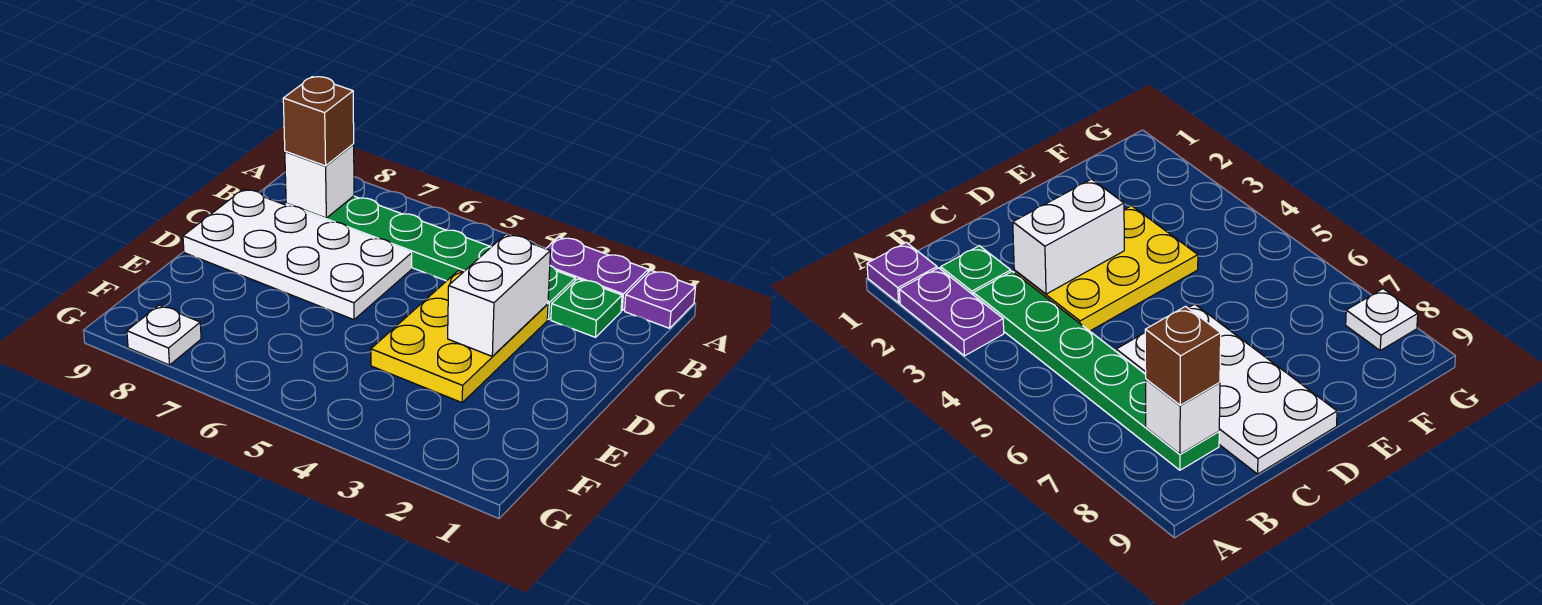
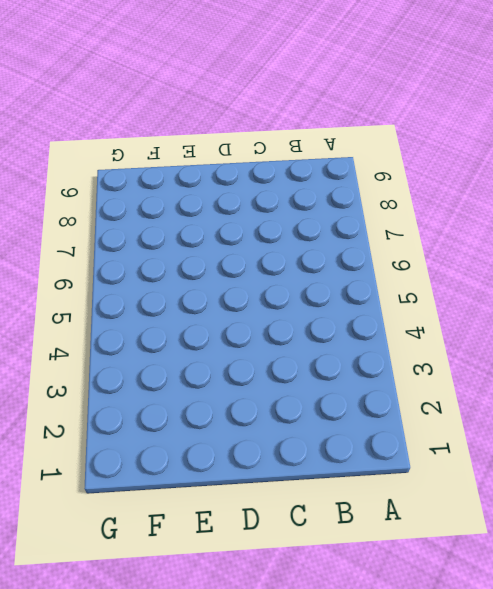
none -> purple plate A1 level 1
none -> purple plate A2:A3 level 1

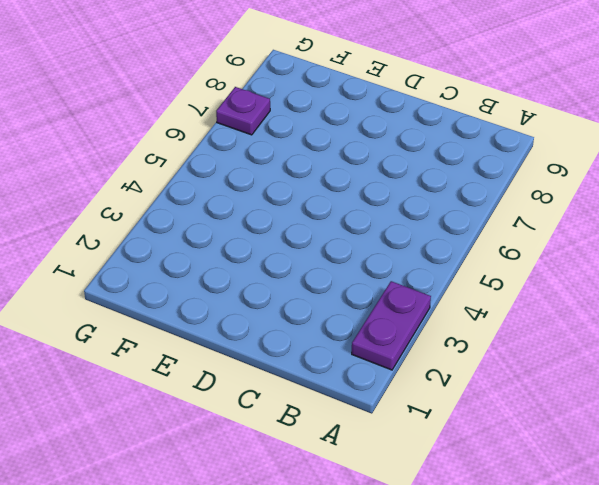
purple plate G7 level 1 -> purple plate A1 level 1
none -> green plate B2 level 1
none -> green plate B3:B8 level 1

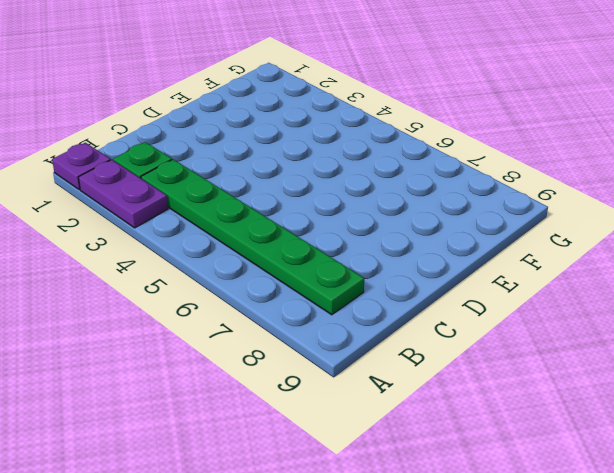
none -> yellow plate C3:E4 level 1
none -> white plate C6:D9 level 1

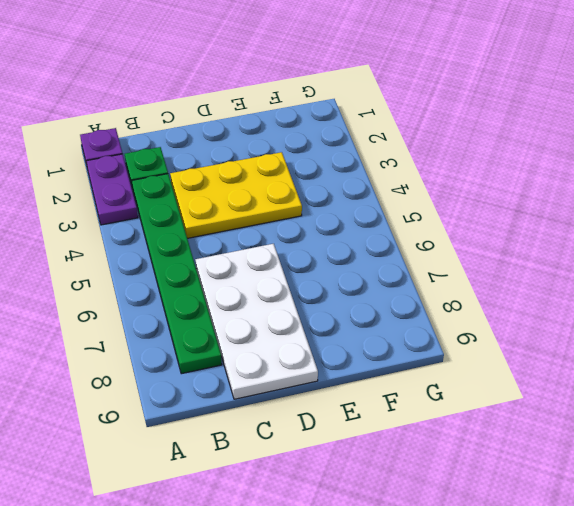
none -> white plate G8 level 1
none -> white brick B8 level 2

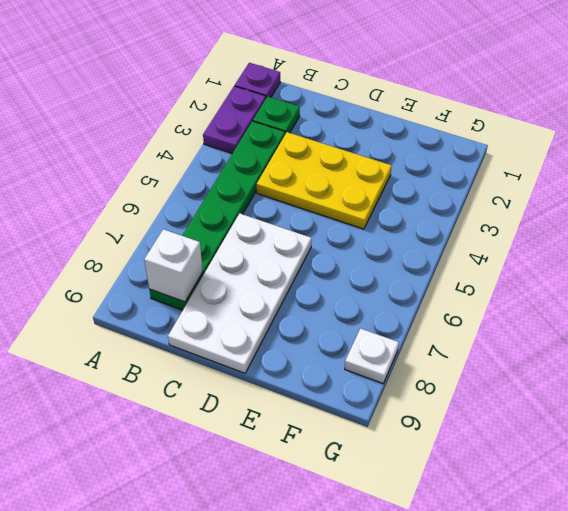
none -> white brick C3:D3 level 2
none -> brown brick B8 level 3

